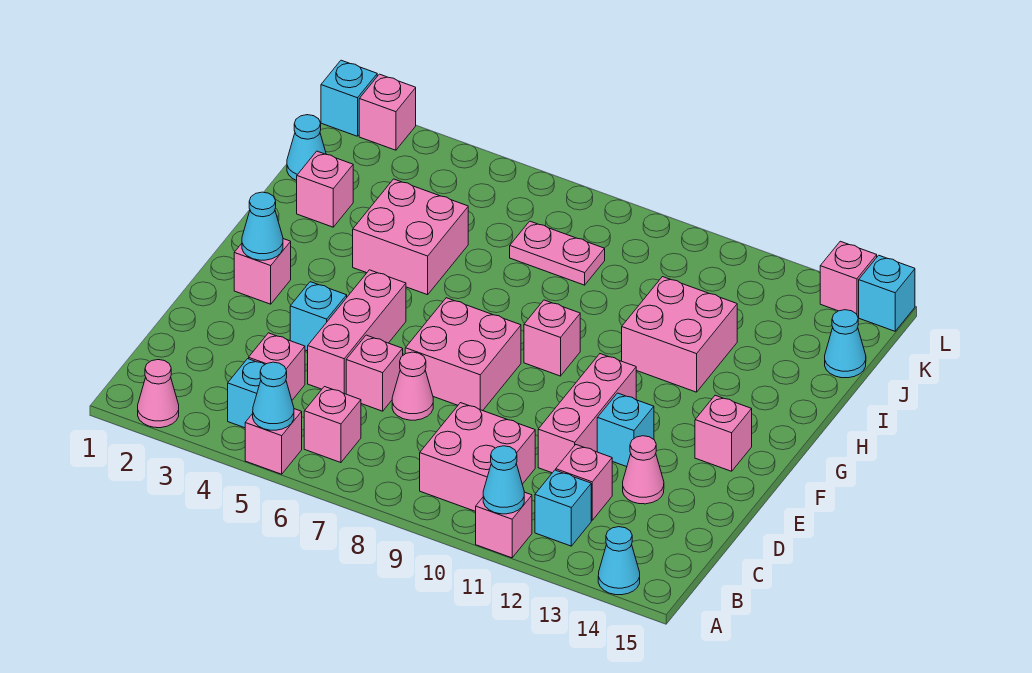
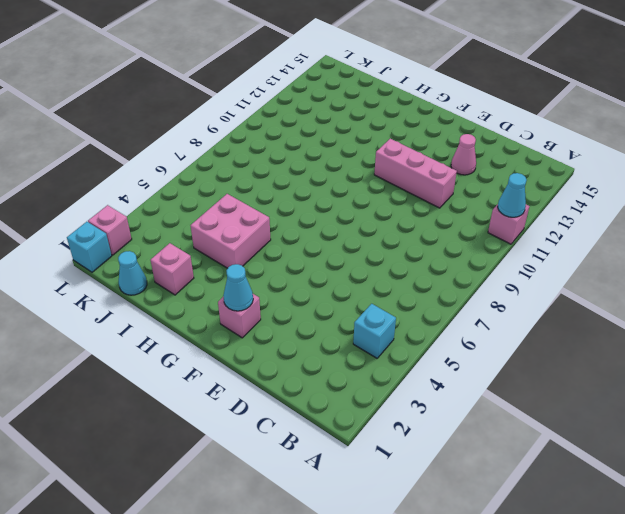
none -> pink cone A2 level 1
none -> pink brick A5 level 1
none -> cyan cone A14 level 1
none -> pink brick B6 level 1

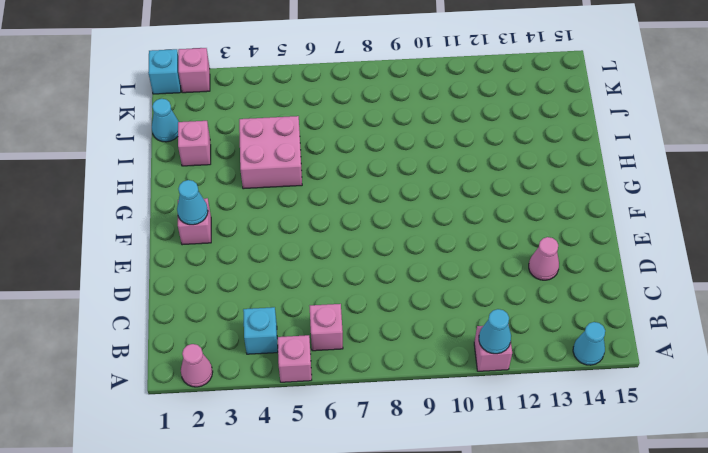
none -> pink brick B9:C10 level 1
none -> cyan brick B12 level 1
none -> pink brick C4 level 1
none -> pink brick C12 level 1

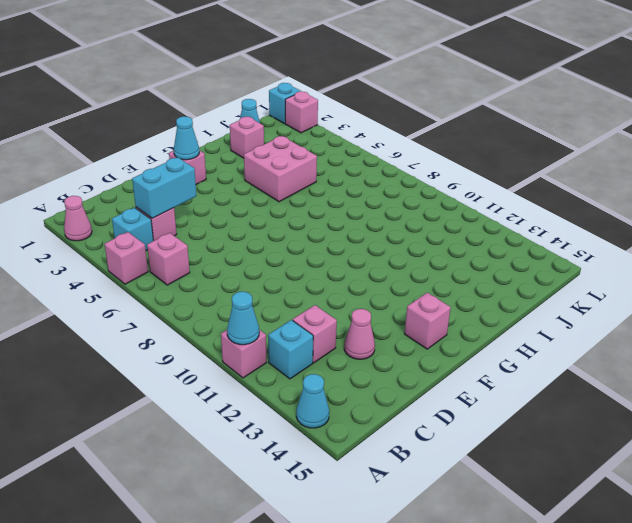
cyan brick C4:D4 level 2 -> none
none -> pink brick B9:C10 level 1
none -> pink brick D5:F5 level 1
none -> pink brick D6 level 1
none -> pink cone D7 level 1

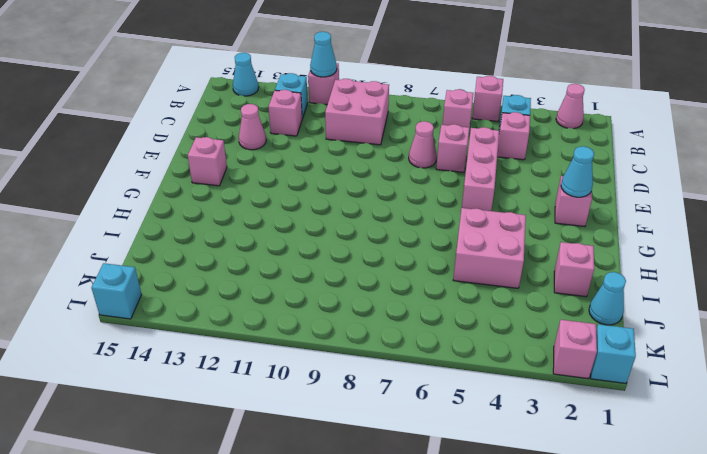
none -> pink brick D11:F11 level 1
none -> cyan brick E4 level 1
none -> pink brick E7:F8 level 1
none -> cyan brick E12 level 1

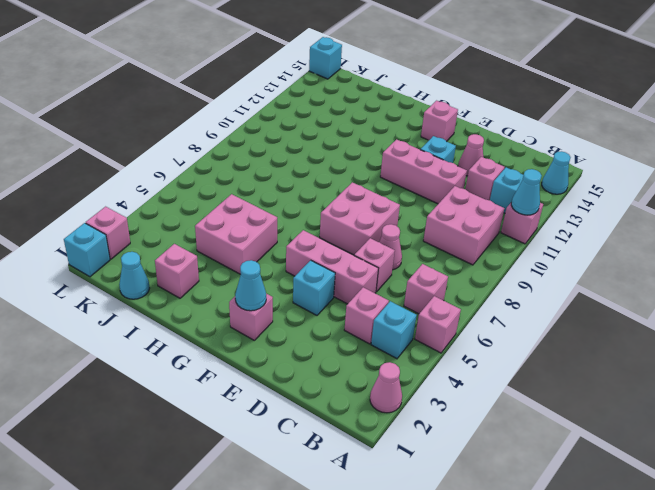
none -> pink brick G9 level 1
none -> pink brick H11:I12 level 1
none -> pink plate J7:J8 level 1
none -> cyan cone J15 level 1

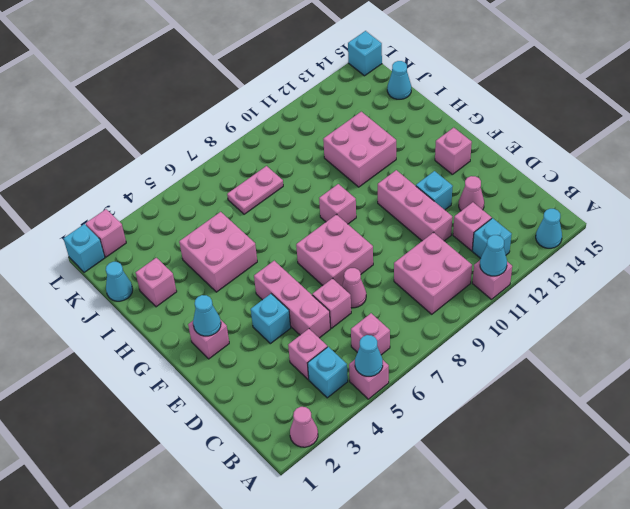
none -> pink brick L14 level 1

